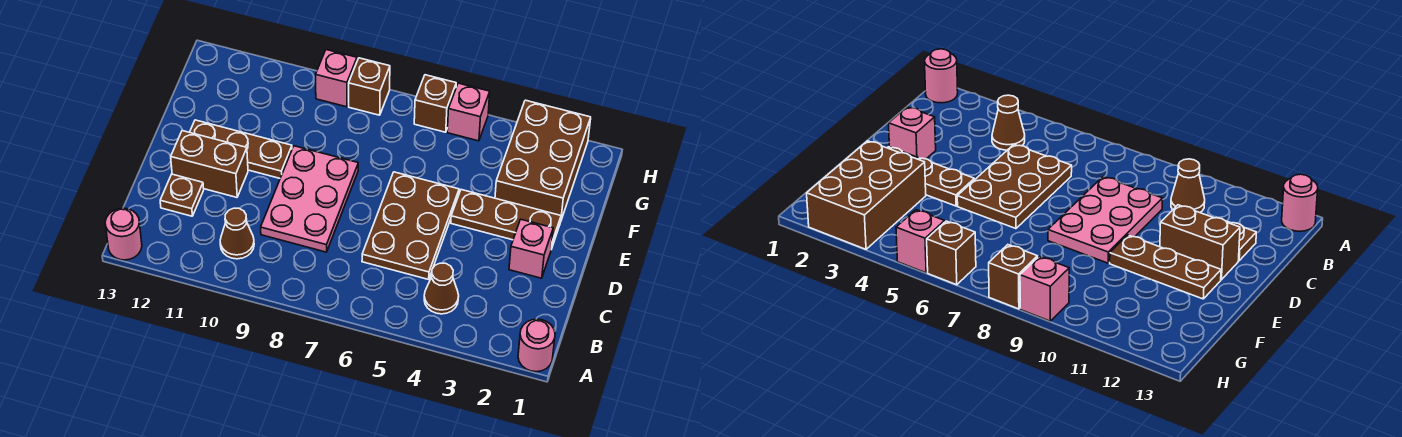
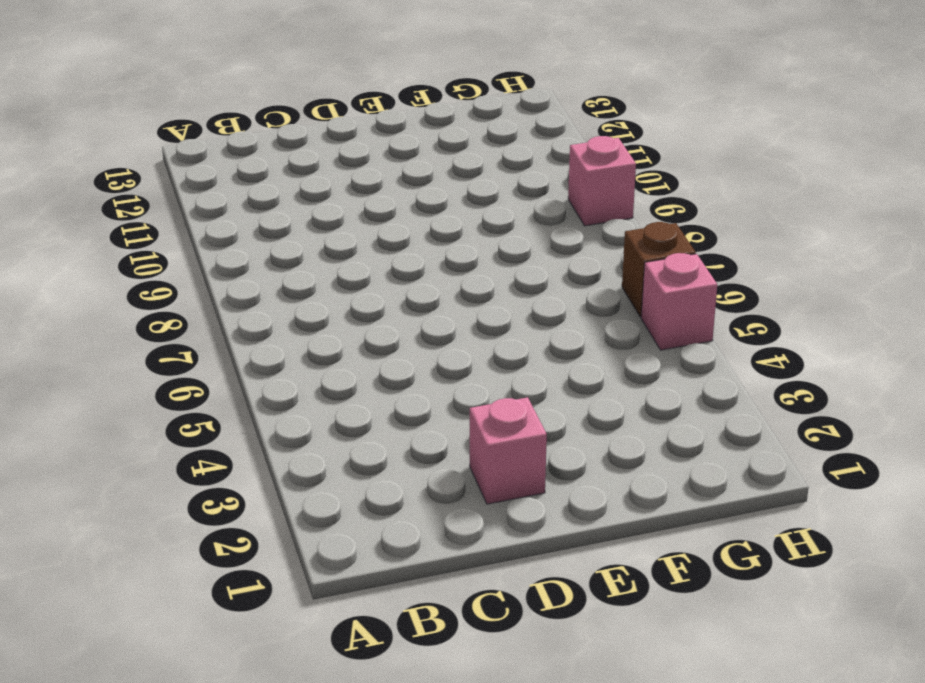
none -> pink round brick A1 level 1
none -> pink round brick A13 level 1
none -> brown cone B4 level 1

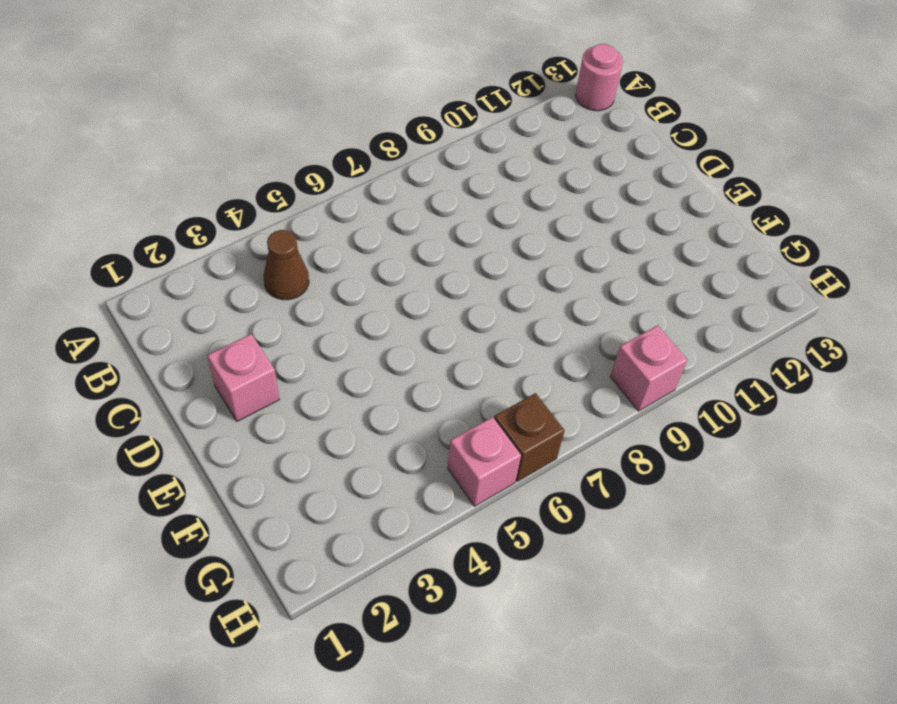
none -> pink round brick A1 level 1
none -> brown cone B10 level 1
none -> brown plate C5:E6 level 1

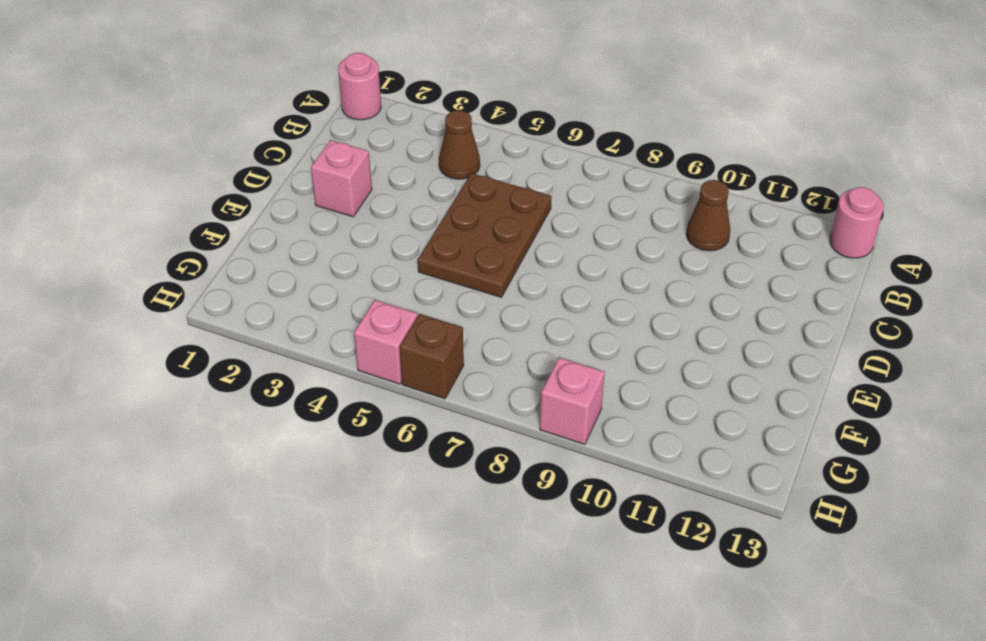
none -> pink plate C8:E9 level 1
none -> brown plate C12 level 1
none -> brown brick D11:D12 level 1

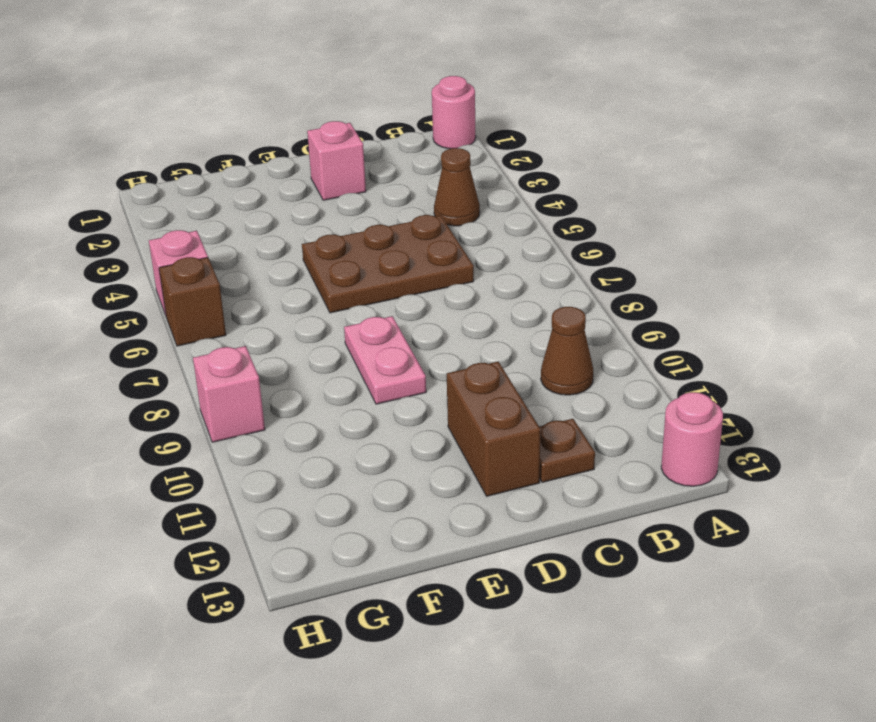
pink plate E8:E9 level 1 -> pink plate C8:E9 level 1
none -> brown plate E2:E4 level 1
none -> brown plate E10:E12 level 1
none -> brown brick F2:H3 level 1

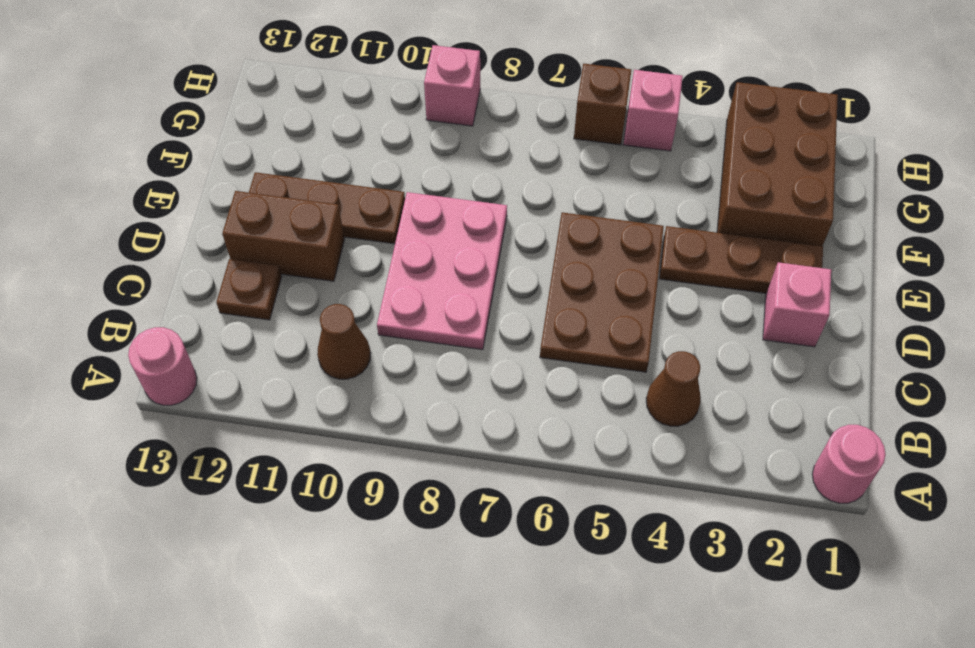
none -> brown brick H8 level 1

